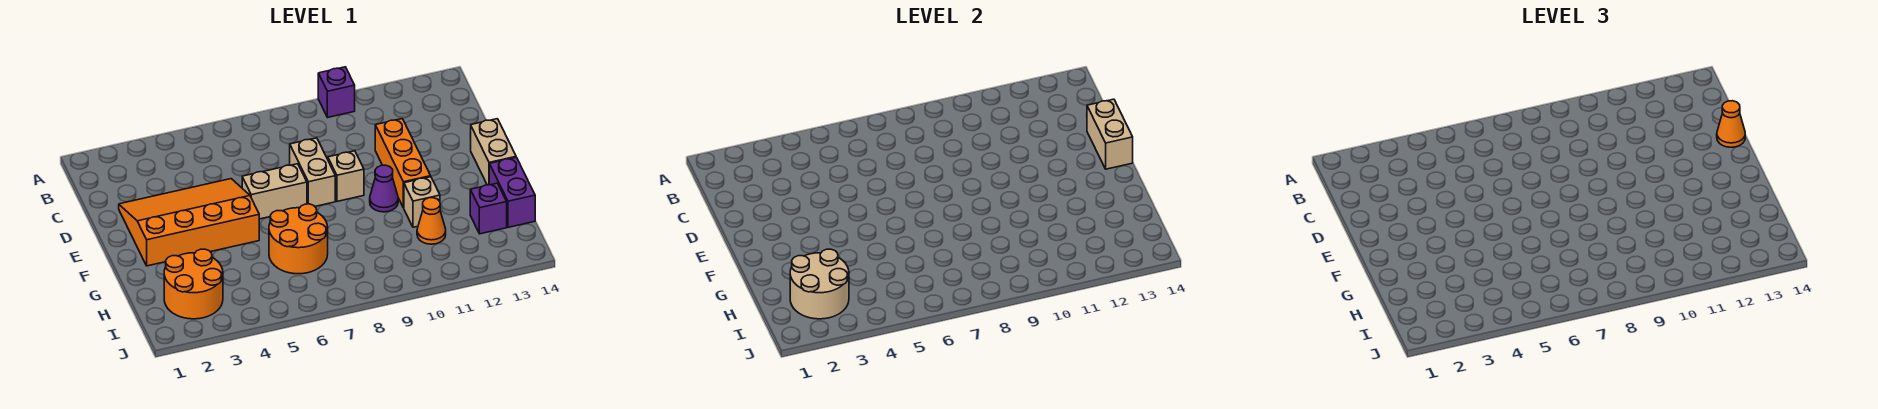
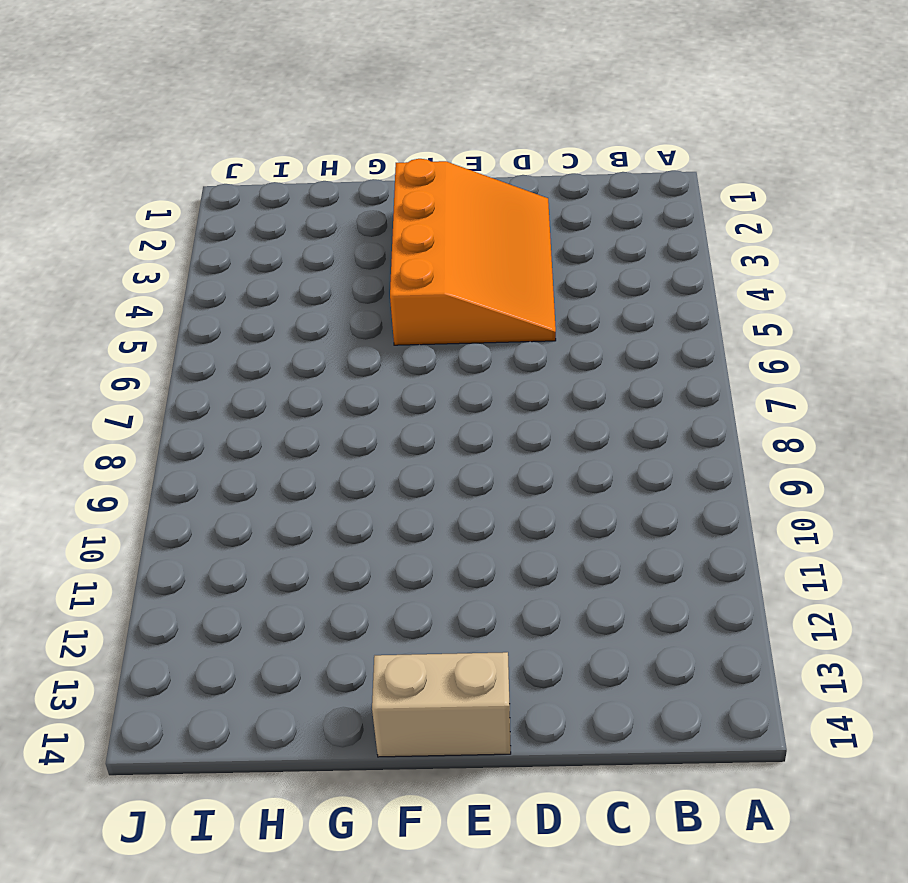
none -> purple brick A10 level 1
none -> tan brick D8:E8 level 1
none -> orange brick D11:F11 level 1

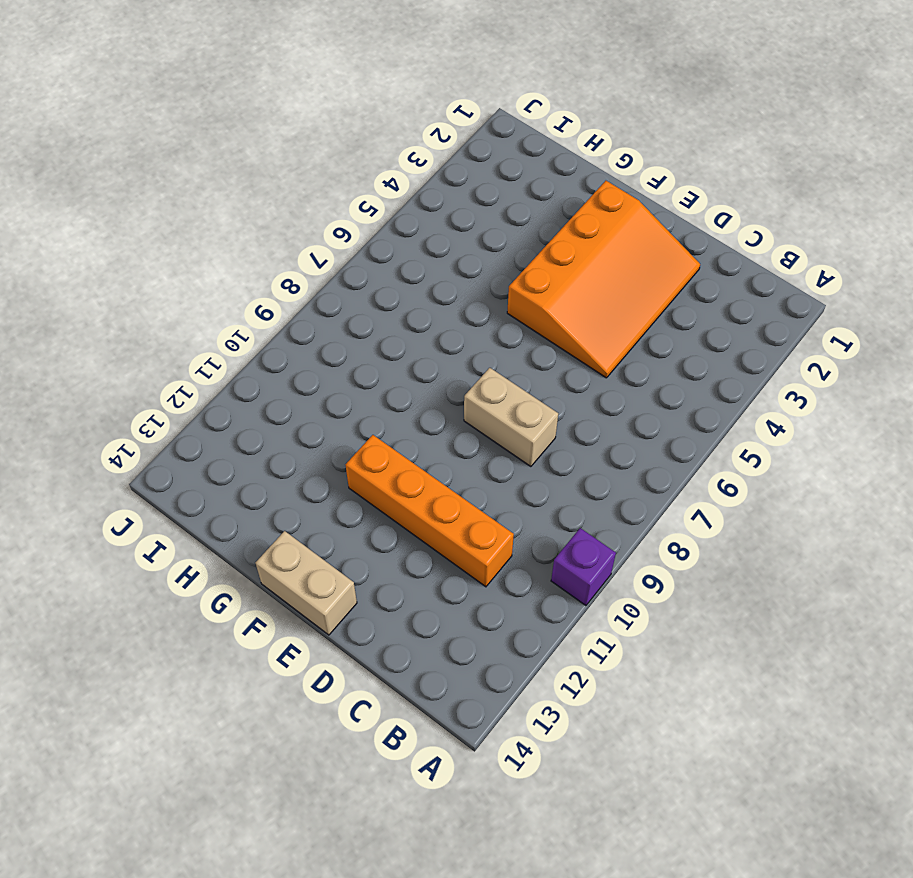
orange brick C11:F11 level 1 -> orange brick D11:F11 level 1
none -> tan brick E6:E7 level 1
none -> tan brick E9 level 1
none -> purple cone F10 level 1

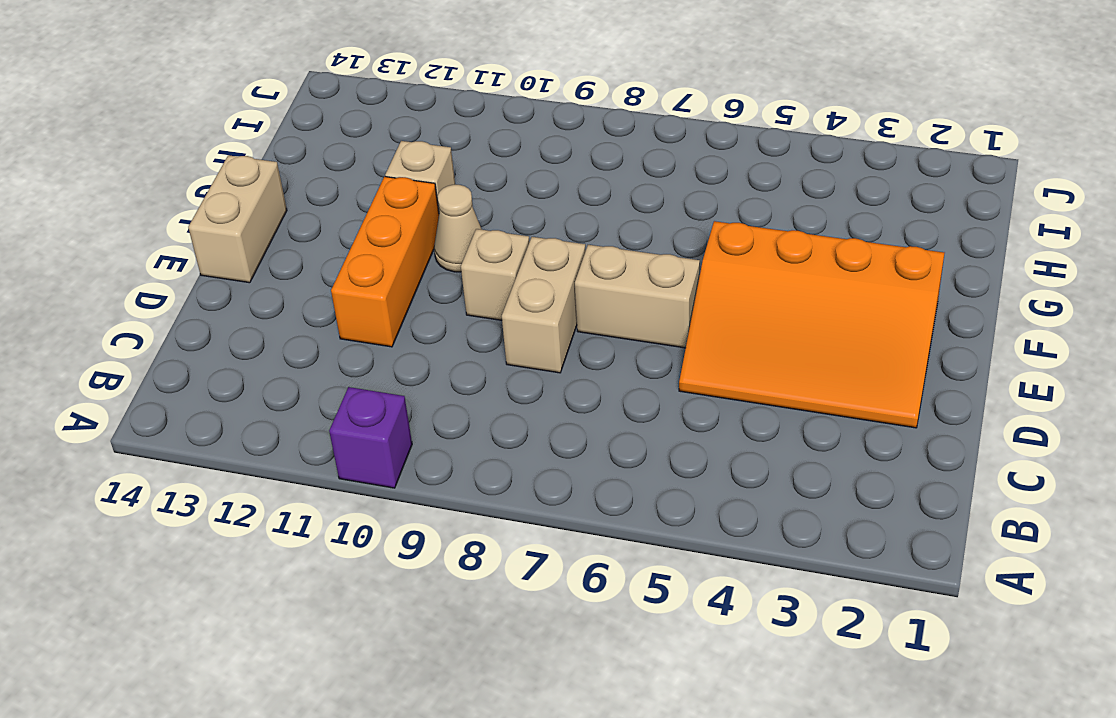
tan cone F10 level 1 -> purple cone F10 level 1
none -> orange round brick G6:H7 level 1
none -> purple brick G14:H14 level 1
none -> orange round brick H2:I3 level 1

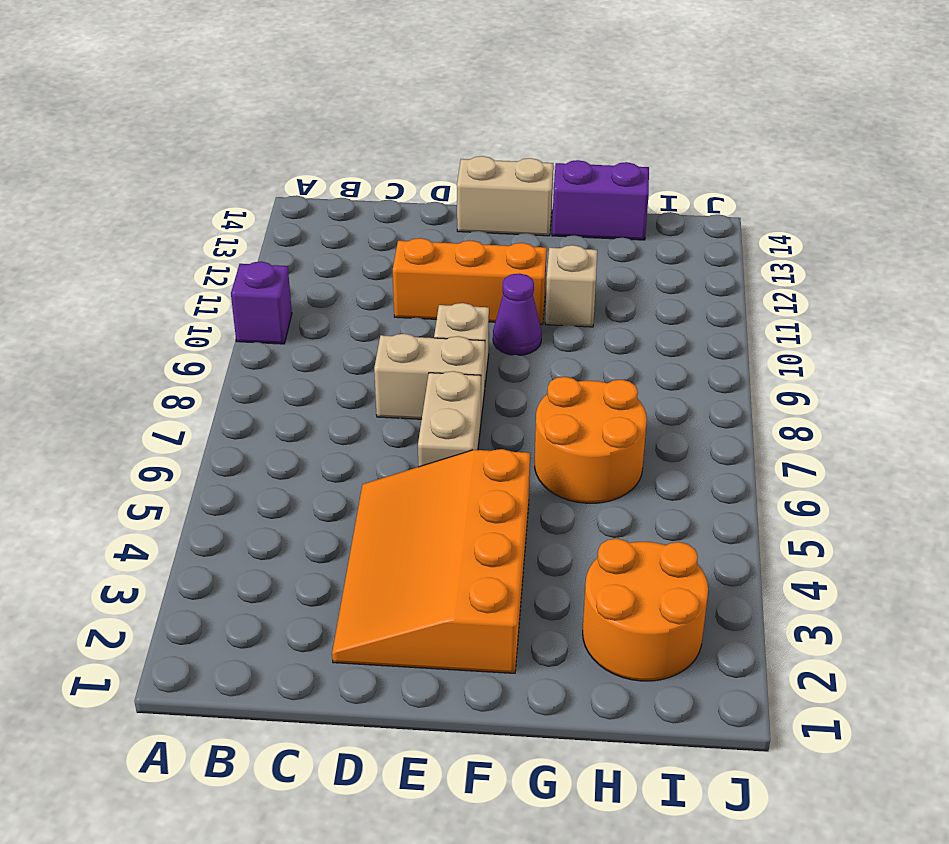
none -> orange cone H11 level 1
none -> purple brick H13 level 1
none -> tan brick D14:E14 level 2

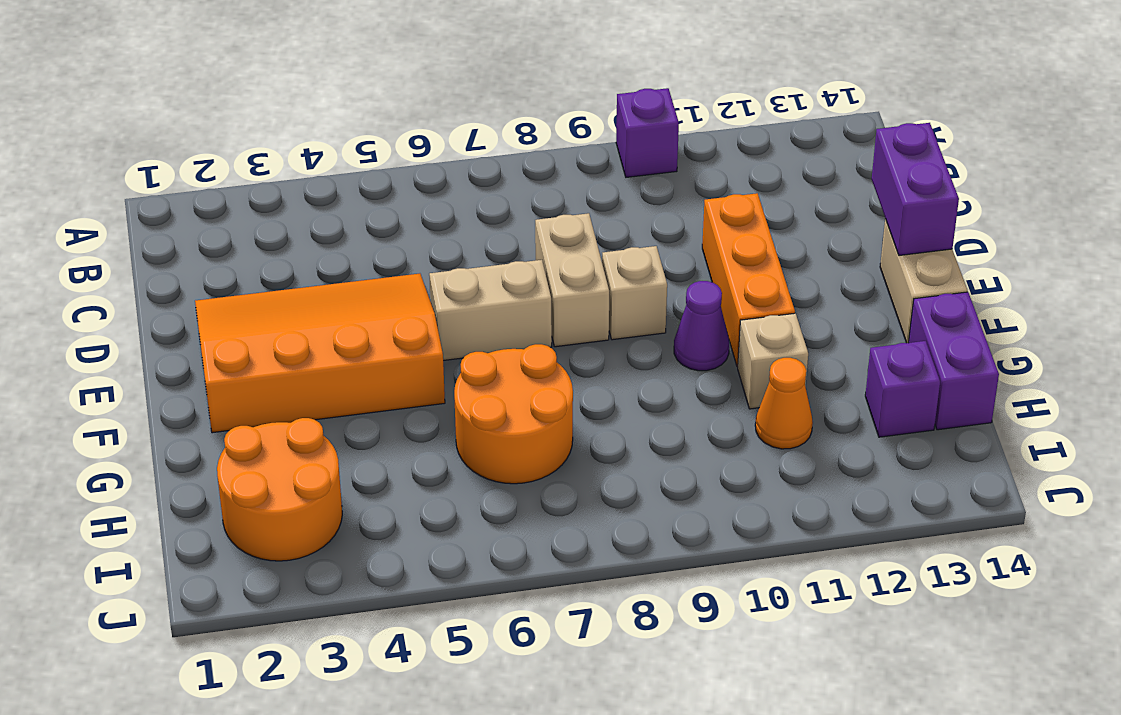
purple brick D14:E14 level 2 -> tan brick D14:E14 level 2
none -> tan round brick H2:I3 level 2
none -> orange cone D14 level 3

